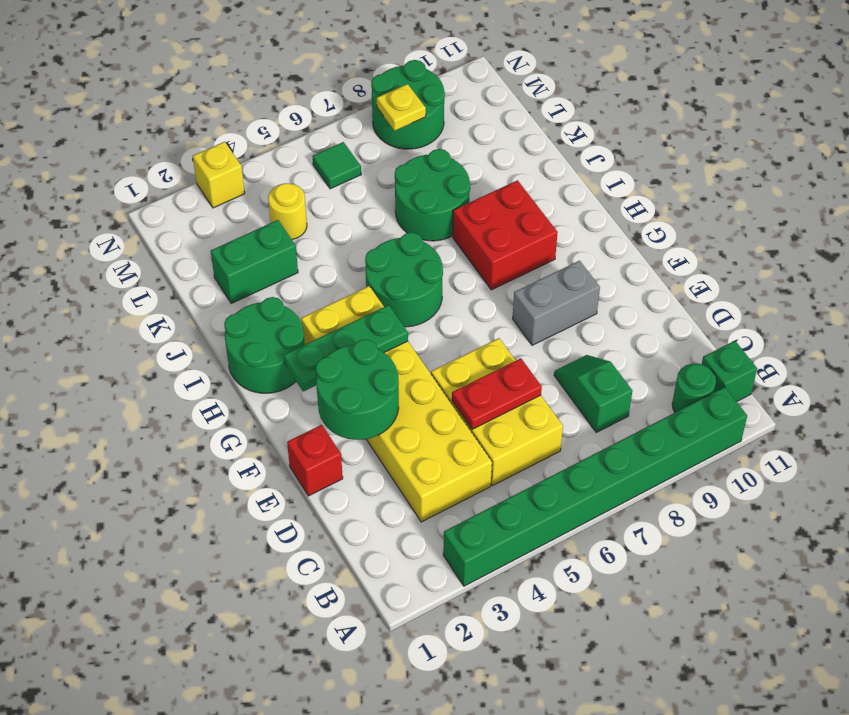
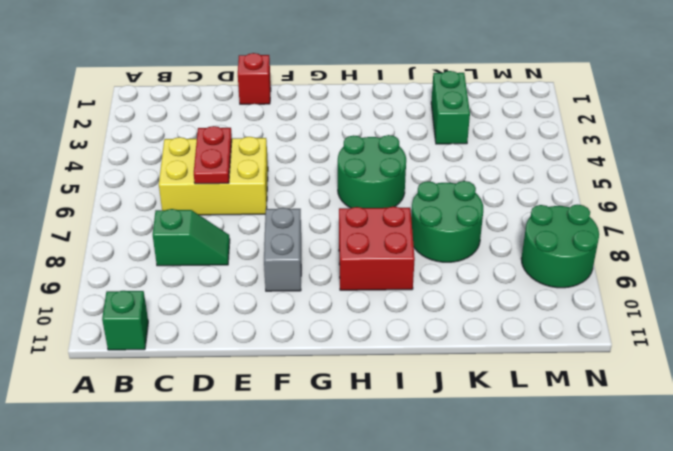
none -> green brick A3:A10 level 1
none -> green round brick B10 level 1
none -> yellow brick C3:H4 level 1

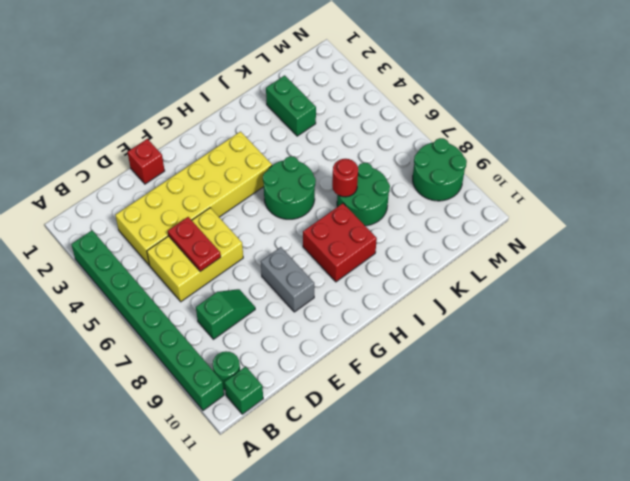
red round brick J7 level 2 -> none
none -> green round brick H1:I2 level 1
none -> yellow round brick L4 level 1
none -> green tile M6 level 1

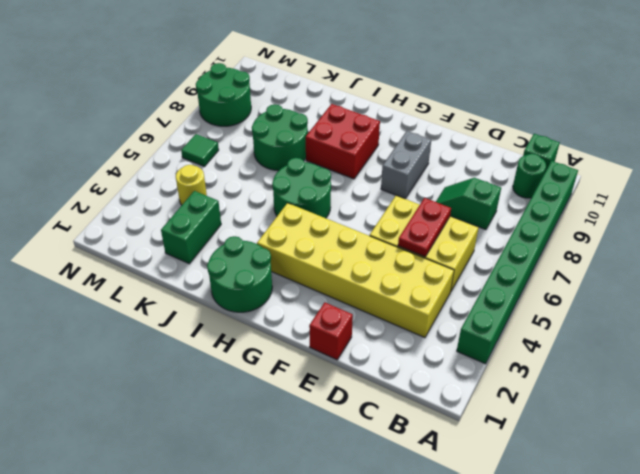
none -> yellow brick N3 level 1
none -> green round brick E2:F3 level 2
none -> green plate G2:G4 level 2

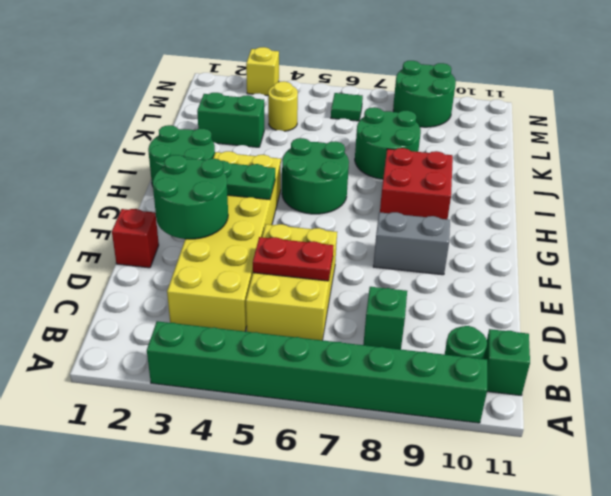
none -> yellow plate M8 level 2

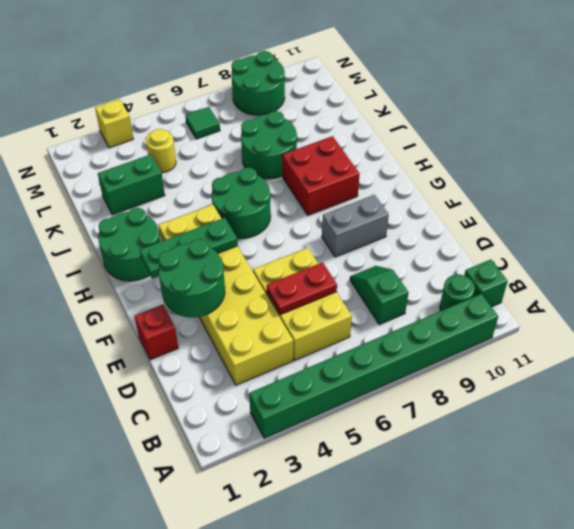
none -> yellow plate M8 level 2

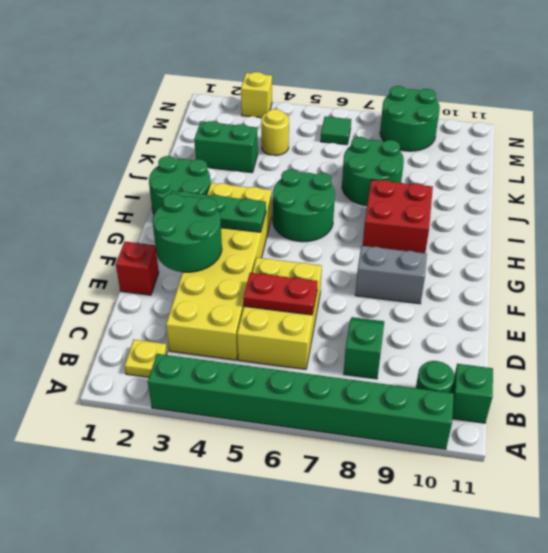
yellow plate B2 level 1 -> yellow plate M8 level 2

